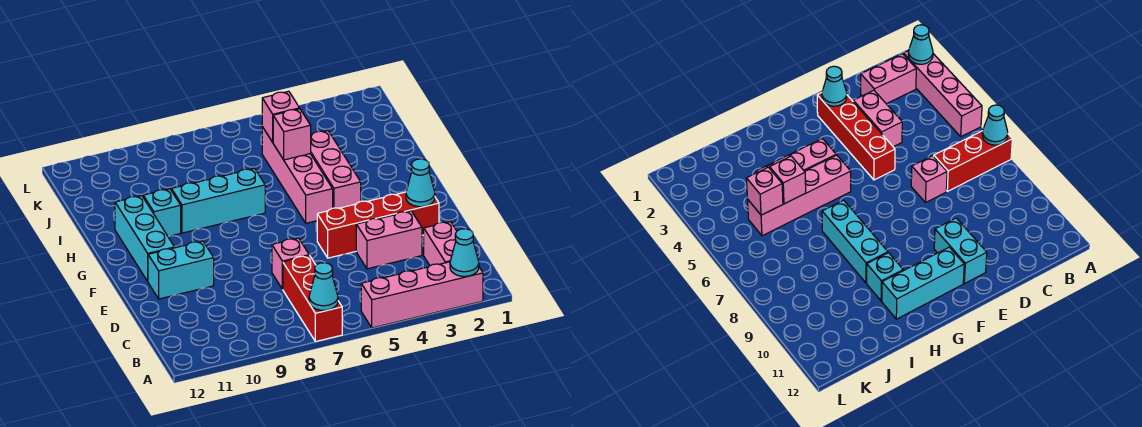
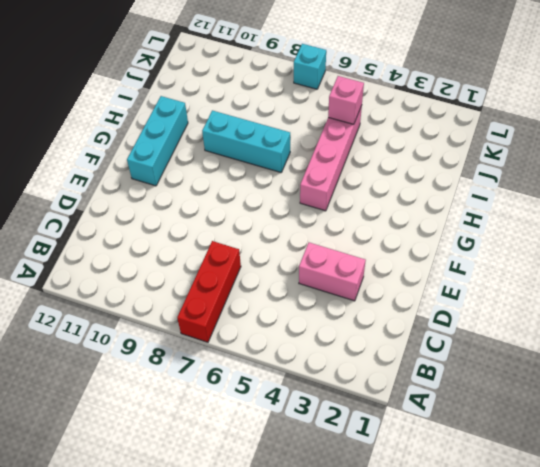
cyan brick L7 level 1 -> cyan brick H10 level 1
none -> pink brick A2:A5 level 1
none -> pink brick B2:C2 level 1
none -> pink brick D7 level 1

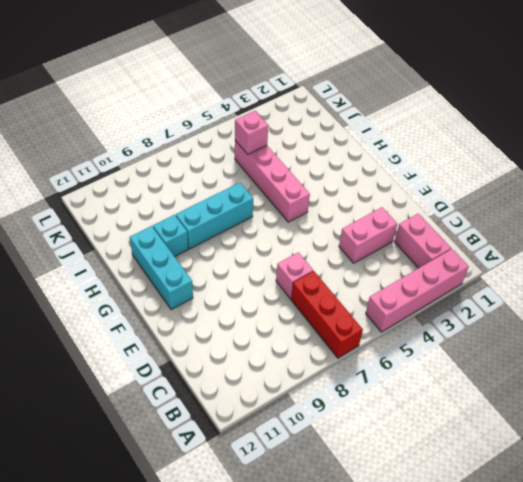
none -> red brick E2:E5 level 1
none -> cyan brick E10:E11 level 1
none -> pink brick G4:I4 level 1

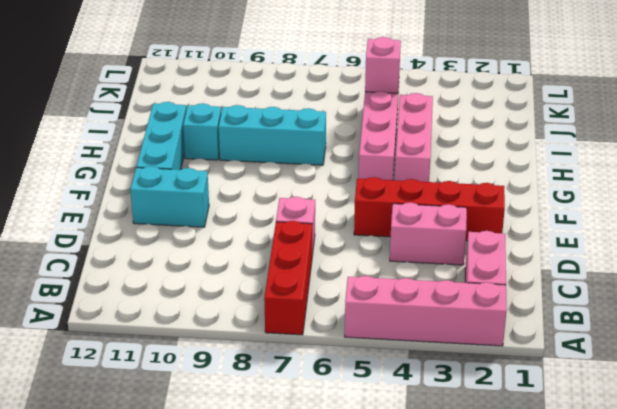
none -> cyan cone A2 level 2
none -> cyan cone A7 level 2
none -> cyan cone E2 level 2

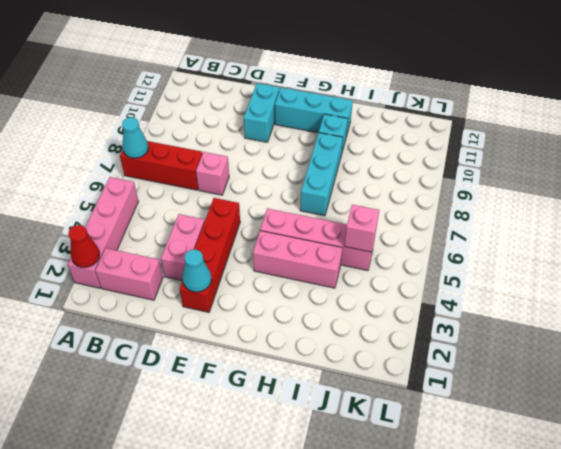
red cone A2 level 2 -> cyan cone A2 level 2
none -> pink brick I5 level 2

